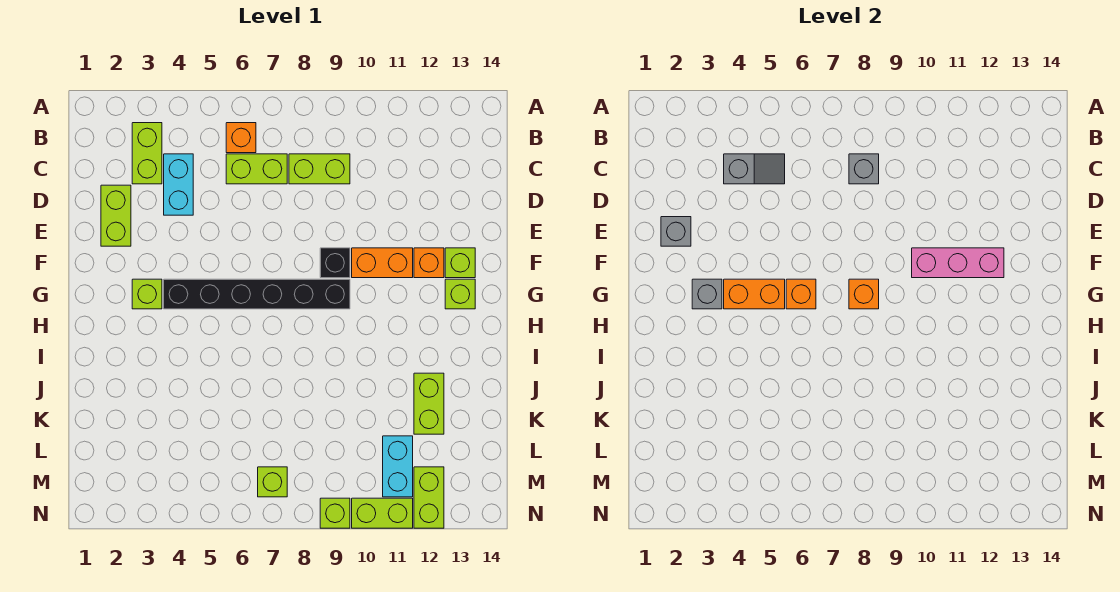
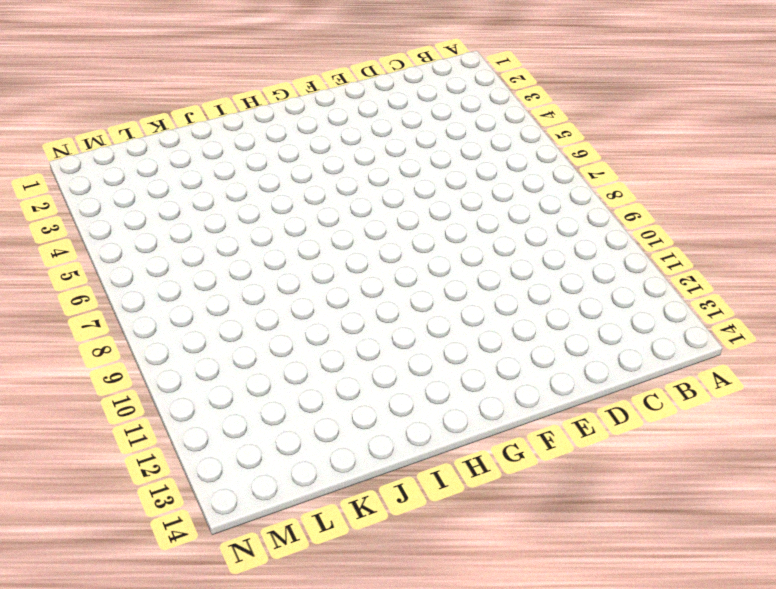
none -> lime brick B3:C3 level 1
none -> orange brick B6 level 1
none -> cyan brick C4:D4 level 1

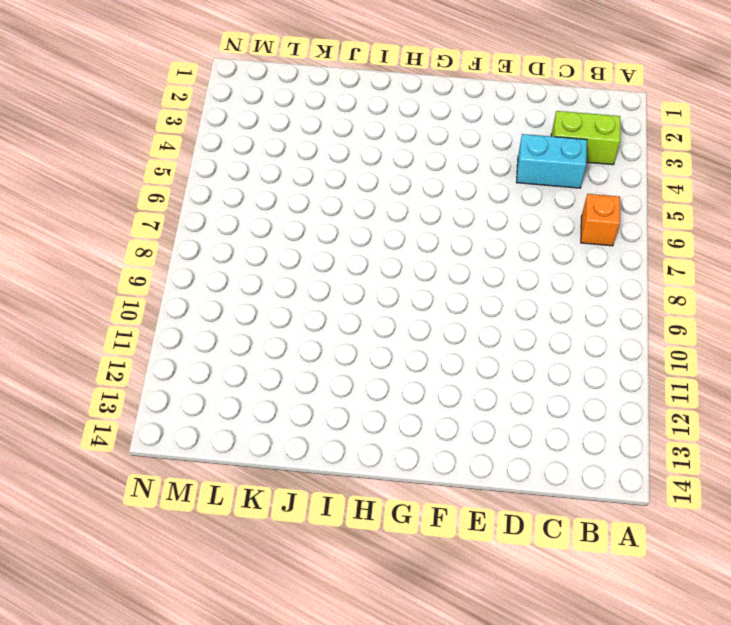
none -> lime brick C6:C7 level 1
none -> lime brick C8:C9 level 1
none -> lime brick D2:E2 level 1

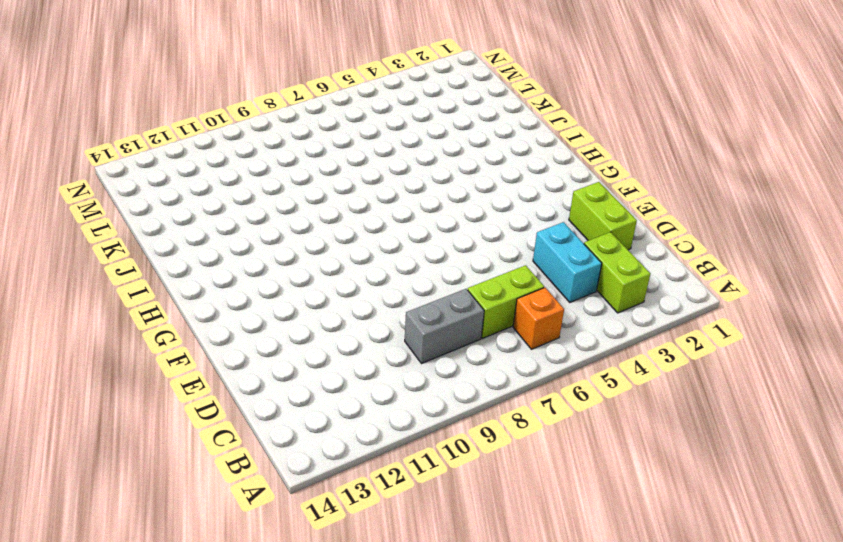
grey brick C8:C9 level 1 -> lime brick C8:C9 level 1
none -> black brick F9 level 1
none -> orange brick F10:F11 level 1
none -> orange brick F12 level 1

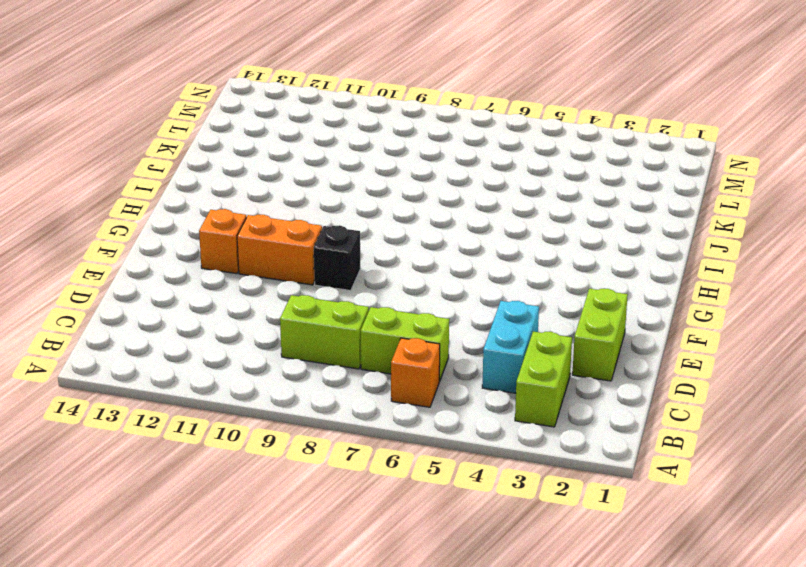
none -> lime brick F13 level 1
none -> lime brick G3 level 1
none -> black brick G4:G9 level 1

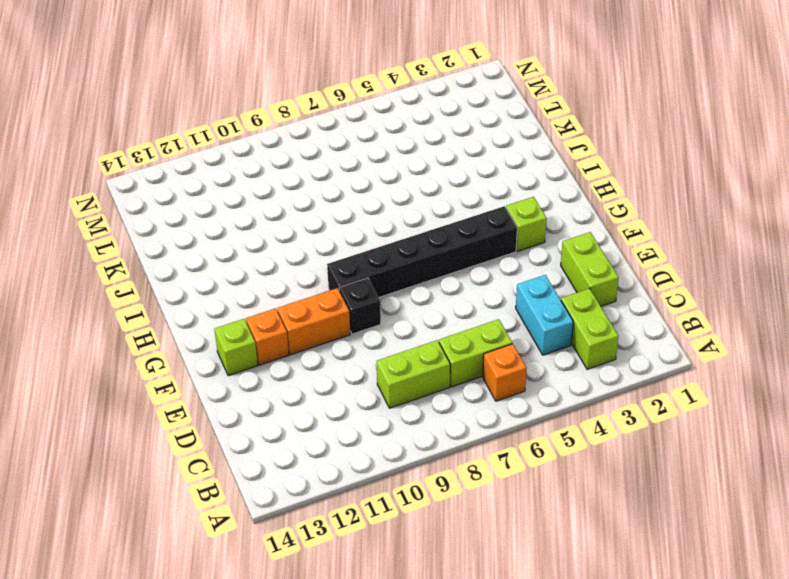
none -> lime brick G13 level 1
none -> lime brick J12:K12 level 1
none -> cyan brick L11:M11 level 1

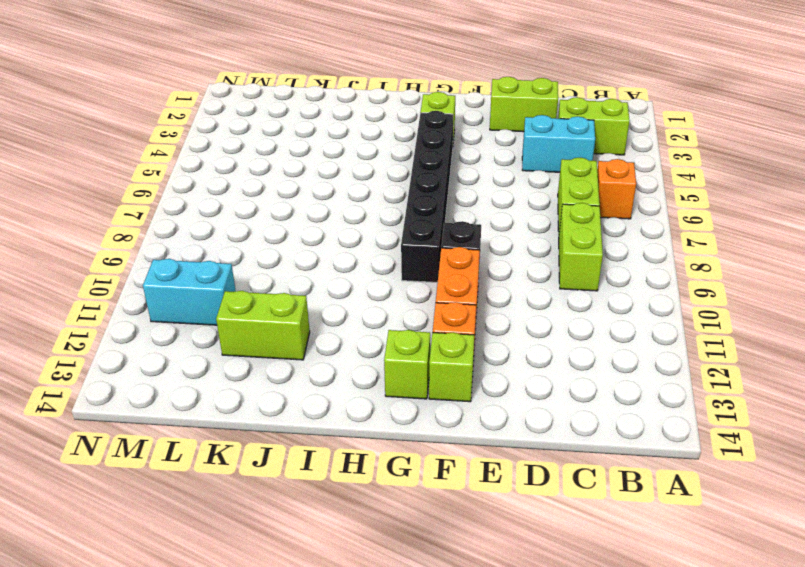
none -> lime brick M7 level 1
none -> lime brick M12:N12 level 1
none -> lime brick N9 level 1

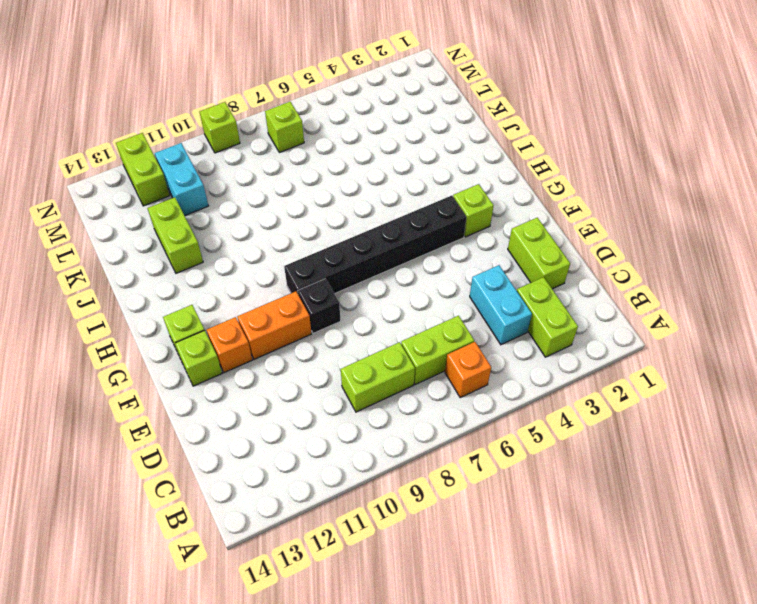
none -> lime brick N10:N11 level 1
none -> grey slope C4:C5 level 2 top 4
none -> grey brick C8 level 2

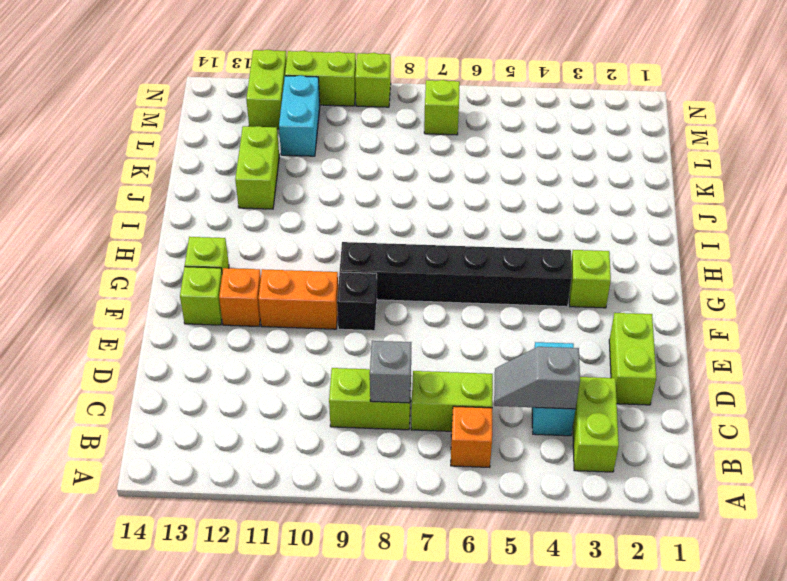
none -> grey brick E2 level 2
none -> pink brick F10:F12 level 2
none -> grey brick G3 level 2

